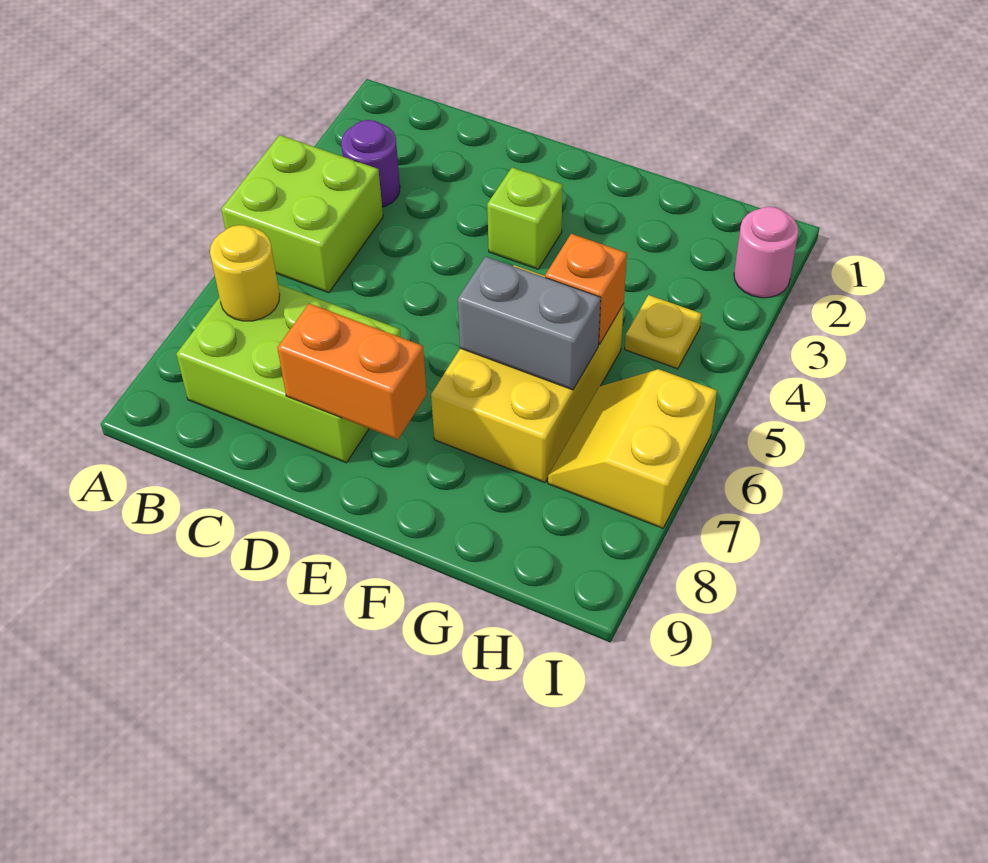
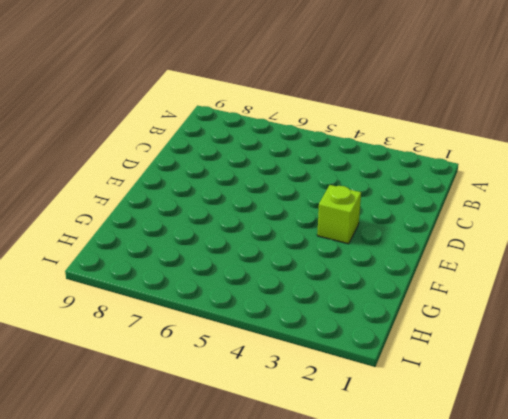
none -> lime brick A4:B5 level 1
none -> purple round brick B3 level 1
none -> lime brick B7:D8 level 1

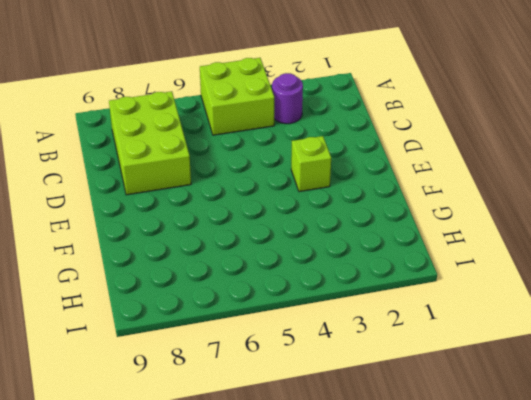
none -> yellow brick F5:G7 level 1
none -> yellow plate H4 level 1
none -> yellow slope H6:I7 level 1 top I

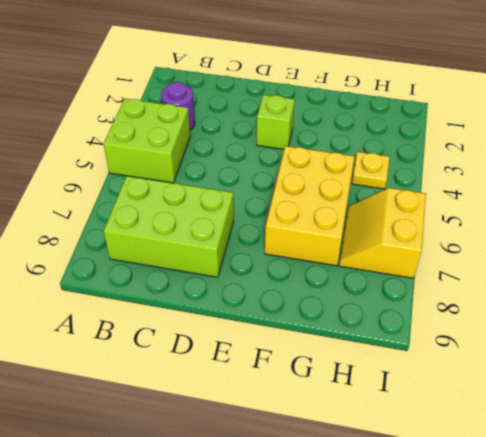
none -> pink round brick I2 level 1
none -> yellow round brick B7 level 2
none -> orange brick D8:E8 level 2

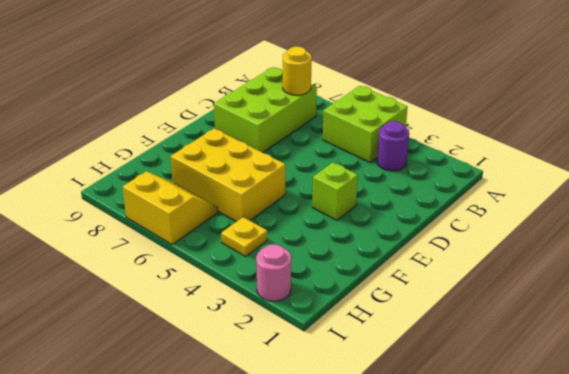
none -> orange brick D8:E8 level 2
none -> grey brick F6:G6 level 2
none -> orange brick G5 level 2

